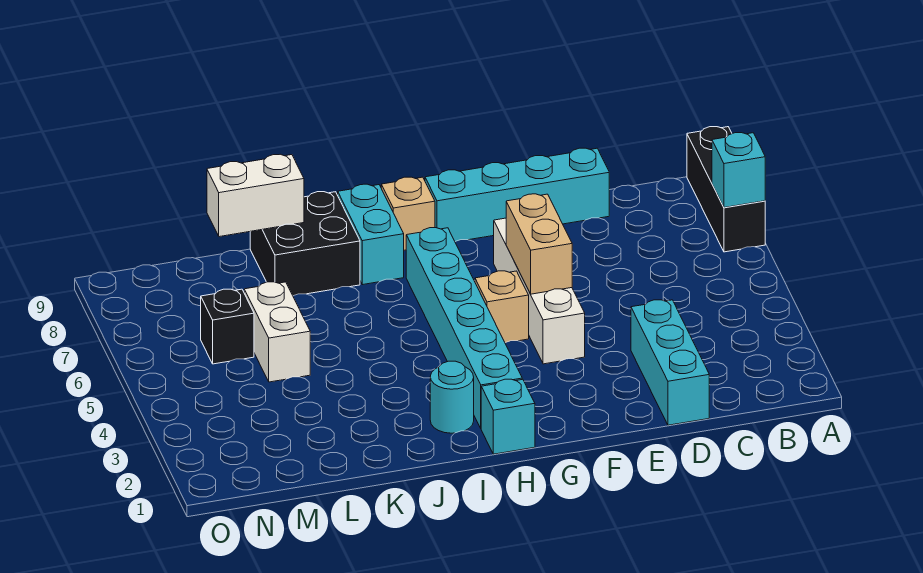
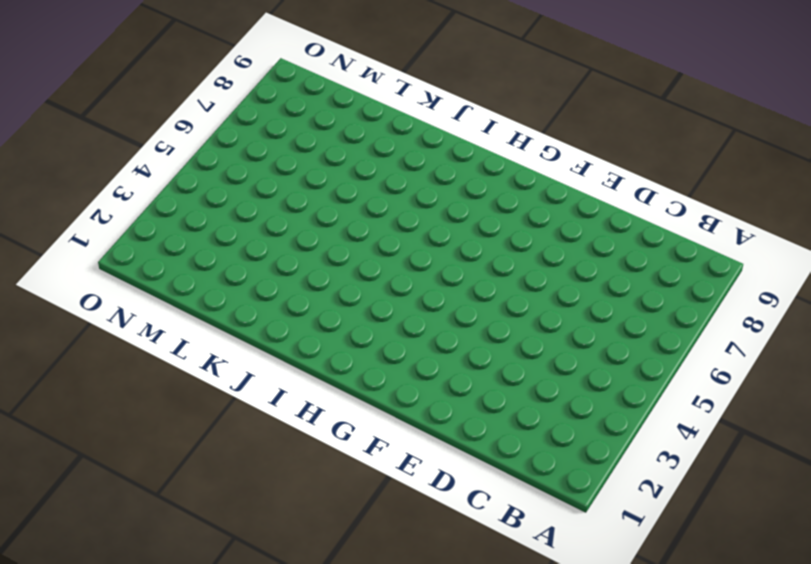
none -> black brick A7:A9 level 1
none -> cyan brick D1:D3 level 1
none -> cyan brick D9:G9 level 1

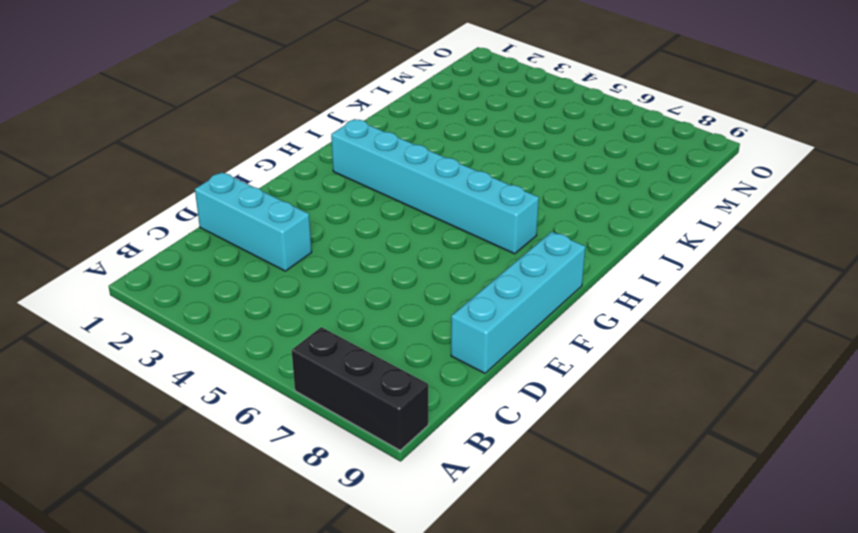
none -> white brick F4:F7 level 1
none -> tan brick G5 level 1
none -> cyan brick H1 level 1

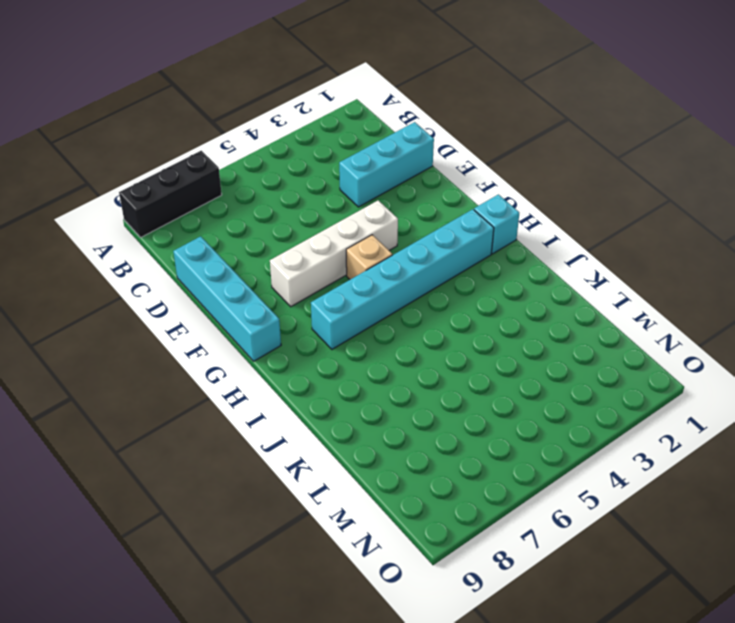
none -> tan brick H9 level 1
none -> cyan round brick I2 level 1
none -> cyan brick I8:I9 level 1

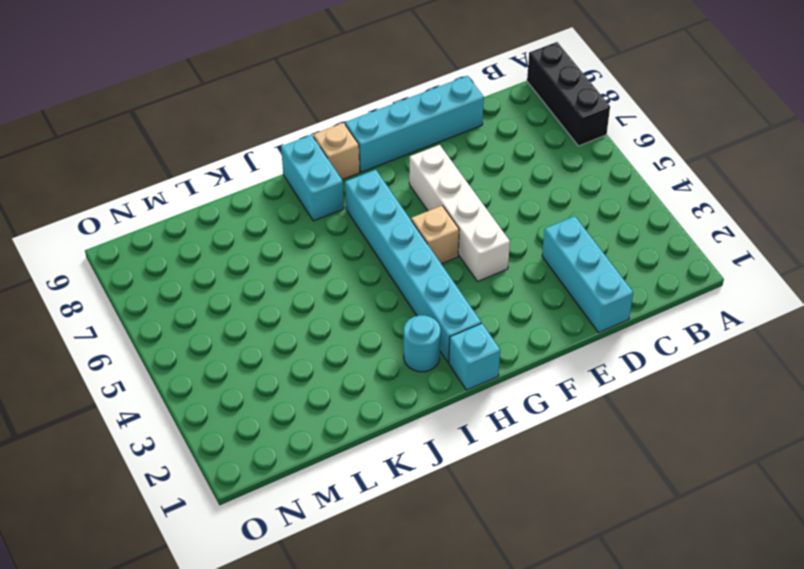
none -> black brick J8:K9 level 1
none -> white brick L5:L6 level 1
none -> black brick M6 level 1

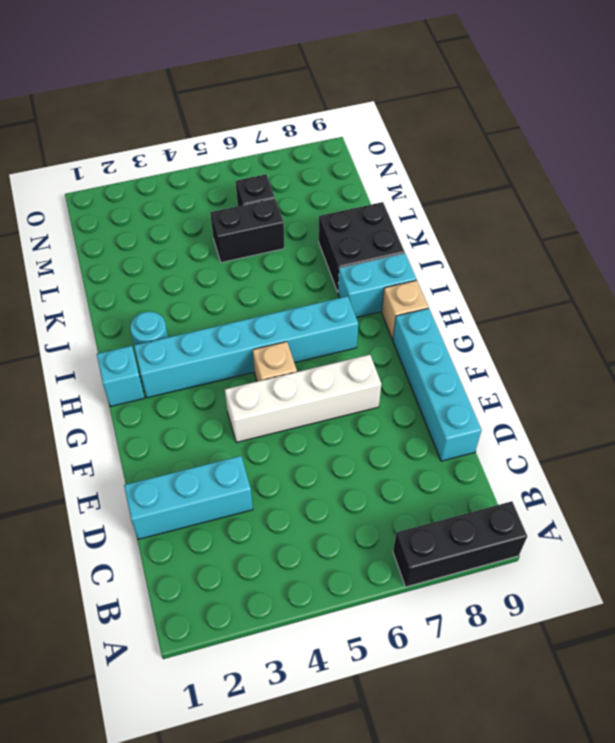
black brick L5:L6 level 1 -> white brick L5:L6 level 1
none -> cyan brick A7 level 2
none -> tan brick F5:F6 level 2
none -> white brick K9:L9 level 2

